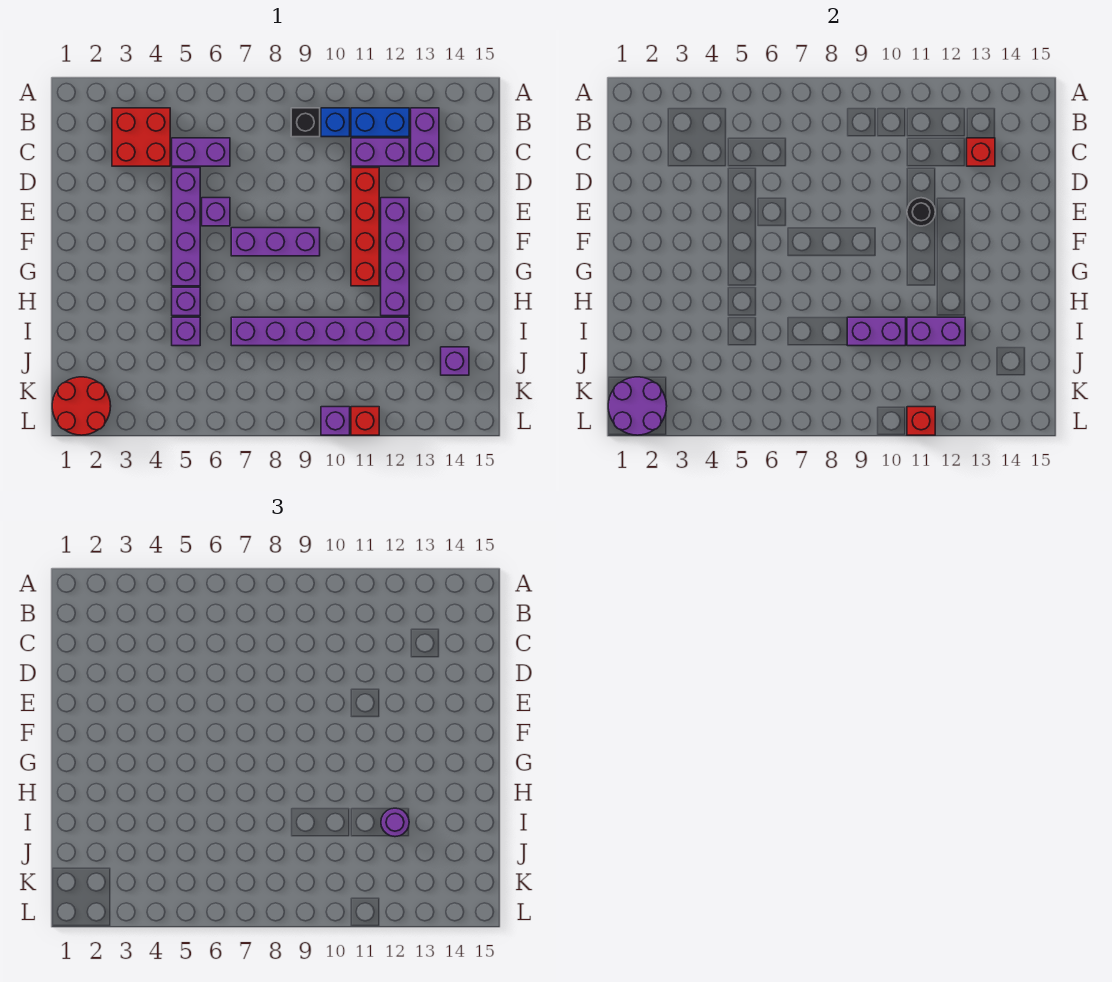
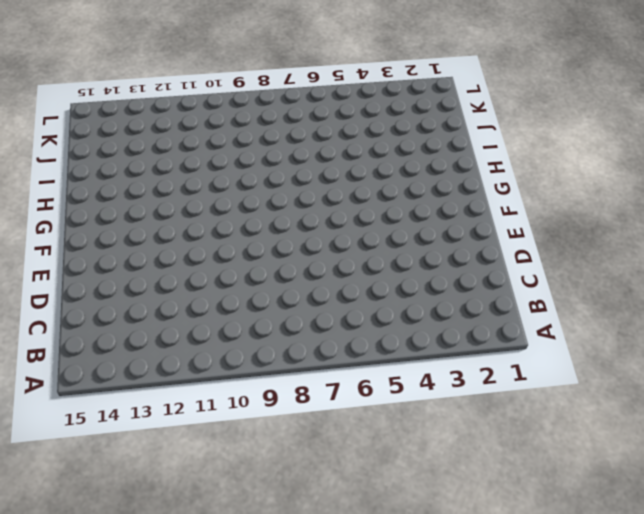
none -> red brick B3:C4 level 1
none -> black brick B9 level 1
none -> blue brick B10 level 1

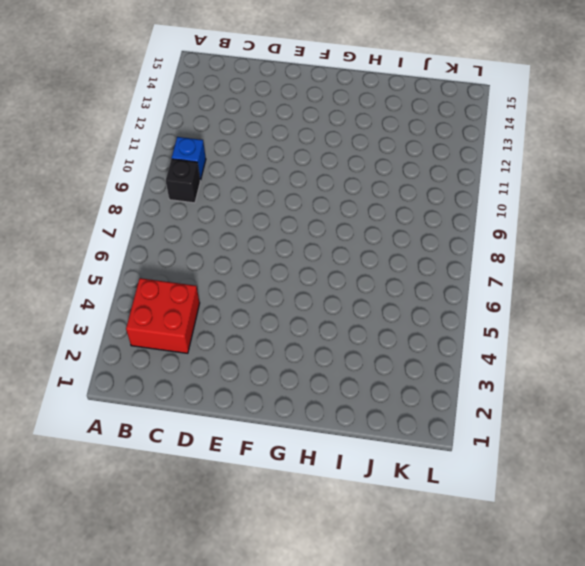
none -> blue brick B11:B12 level 1
none -> purple brick B13:C13 level 1
none -> purple brick C5:C6 level 1

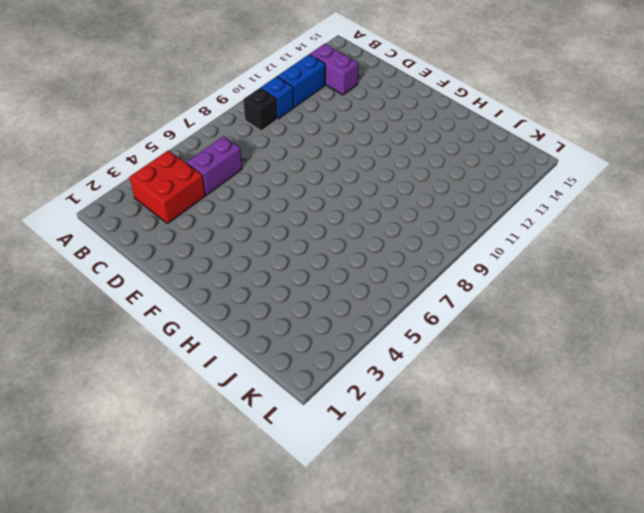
none -> purple brick C11:C12 level 1
none -> purple brick D5:G5 level 1
none -> red brick D11:G11 level 1

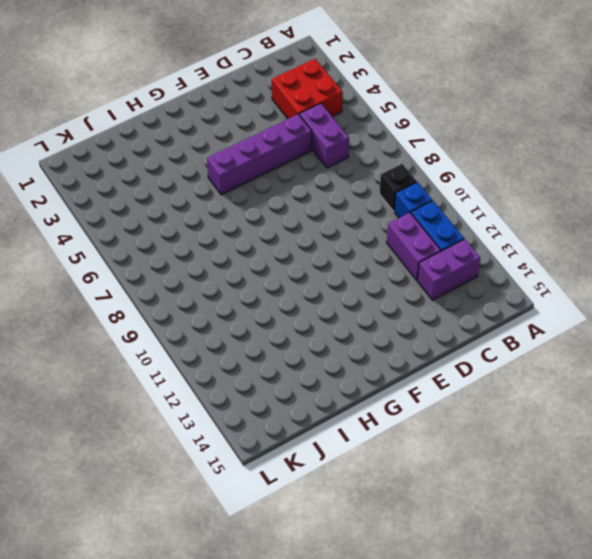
none -> red brick D11:G11 level 1
none -> purple brick E6 level 1
none -> purple brick E12:H12 level 1

